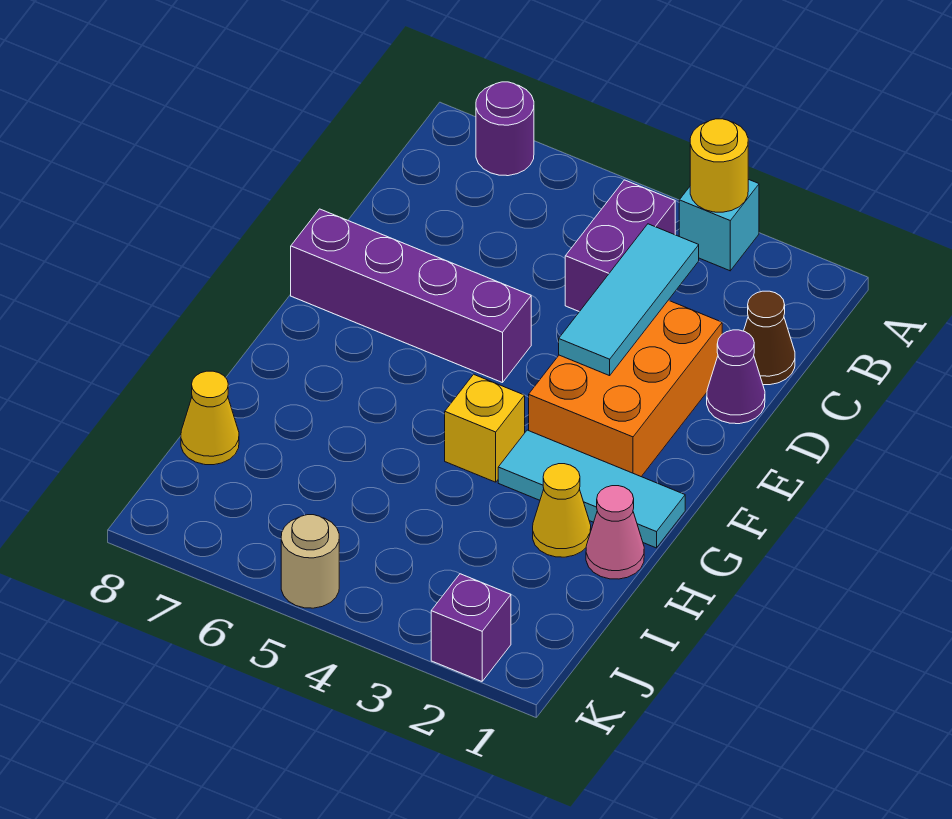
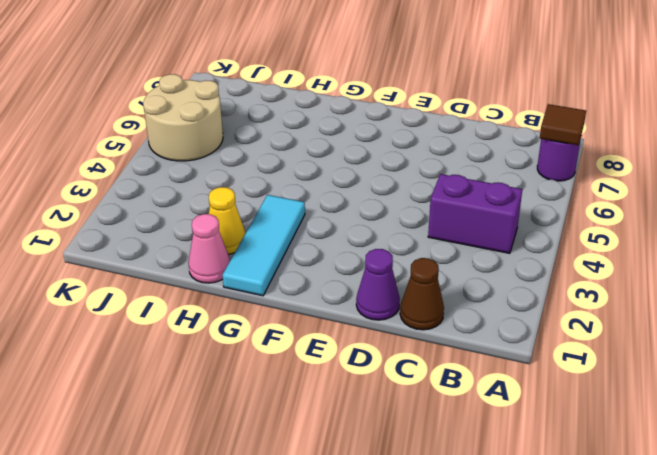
brown tile A7 level 2 -> none
tan round brick J5:K6 level 1 -> tan round brick K5 level 1
none -> cyan brick A3 level 1
none -> orange brick D2:F3 level 1
none -> purple brick E5:E8 level 1

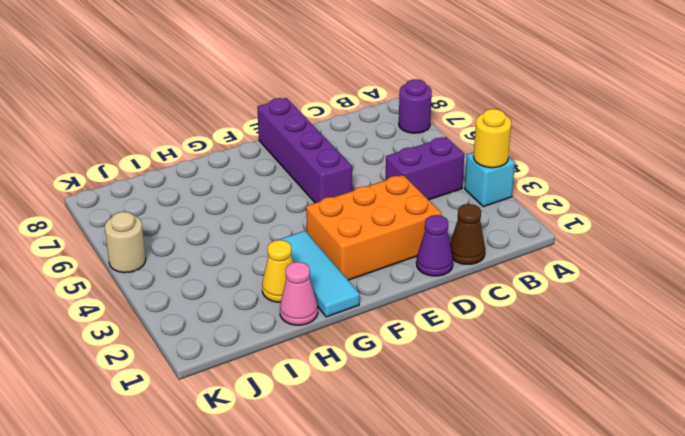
none -> yellow brick G4 level 1
none -> yellow cone I8 level 1
none -> purple brick K2 level 1

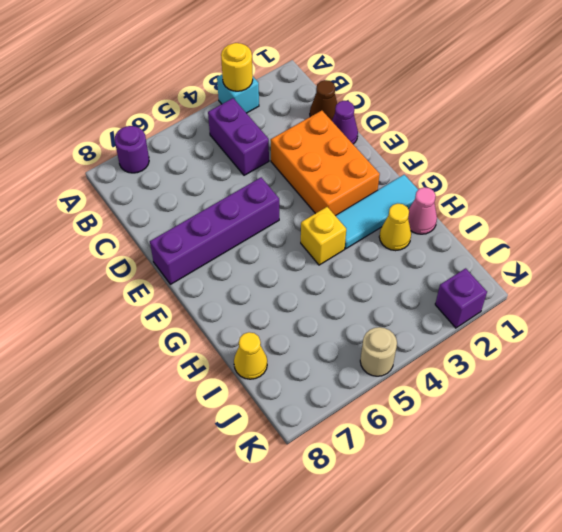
none -> cyan tile C3:E3 level 2

